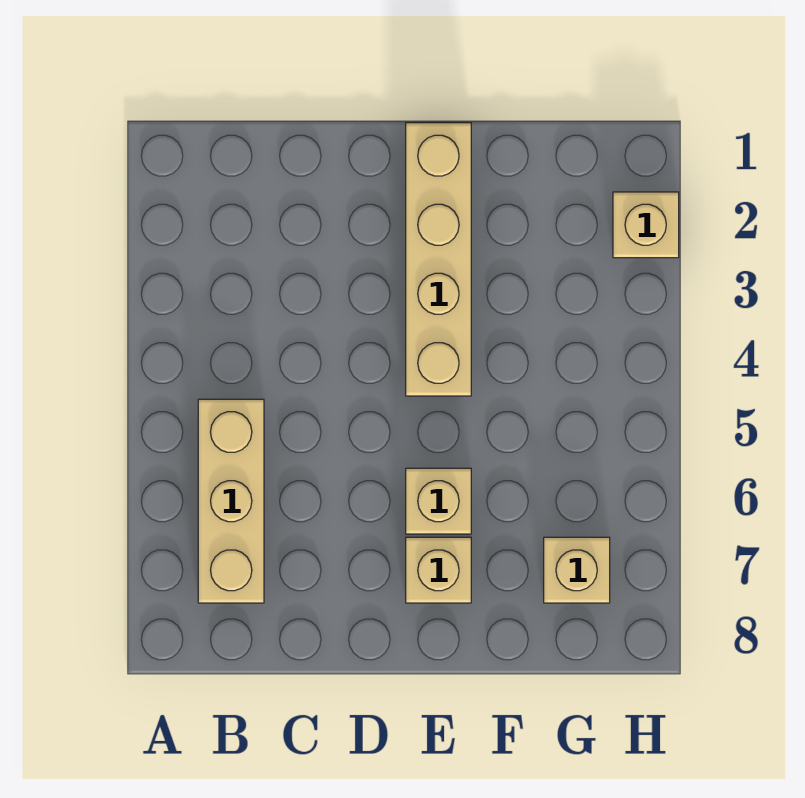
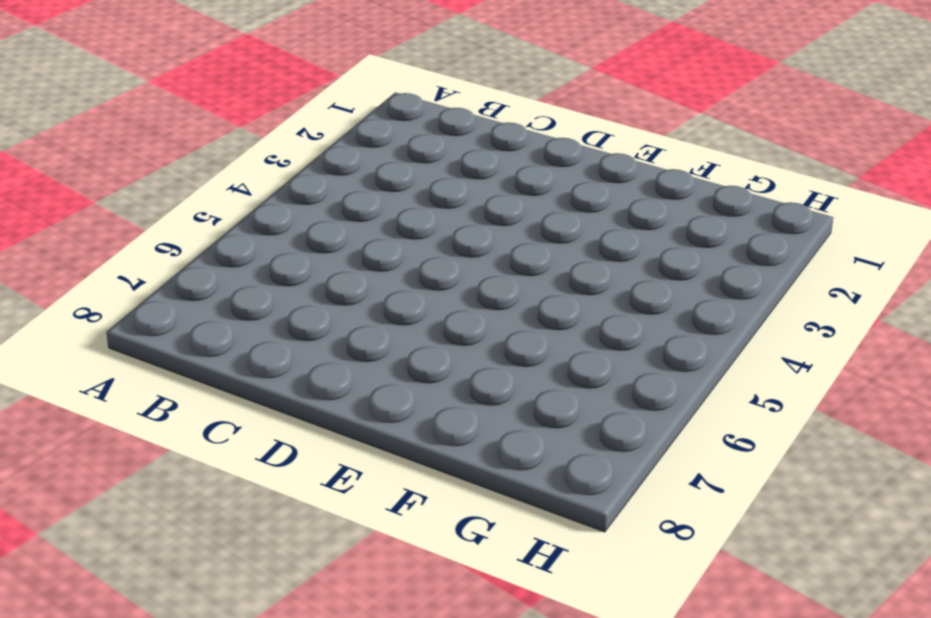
none -> tan brick B5:B7 level 1
none -> tan brick E1:E4 level 1

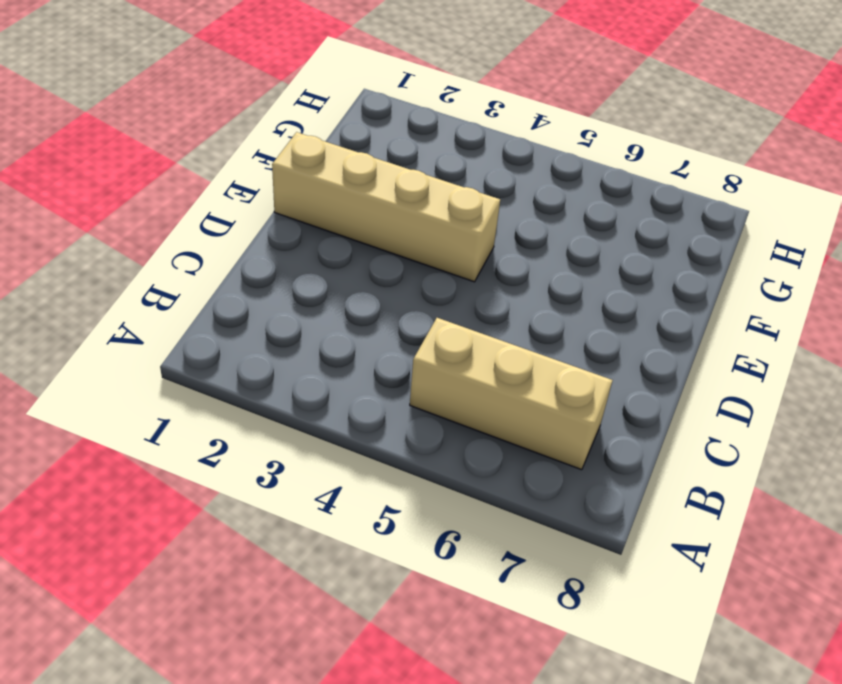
none -> tan brick E6 level 1
none -> tan brick E7 level 1

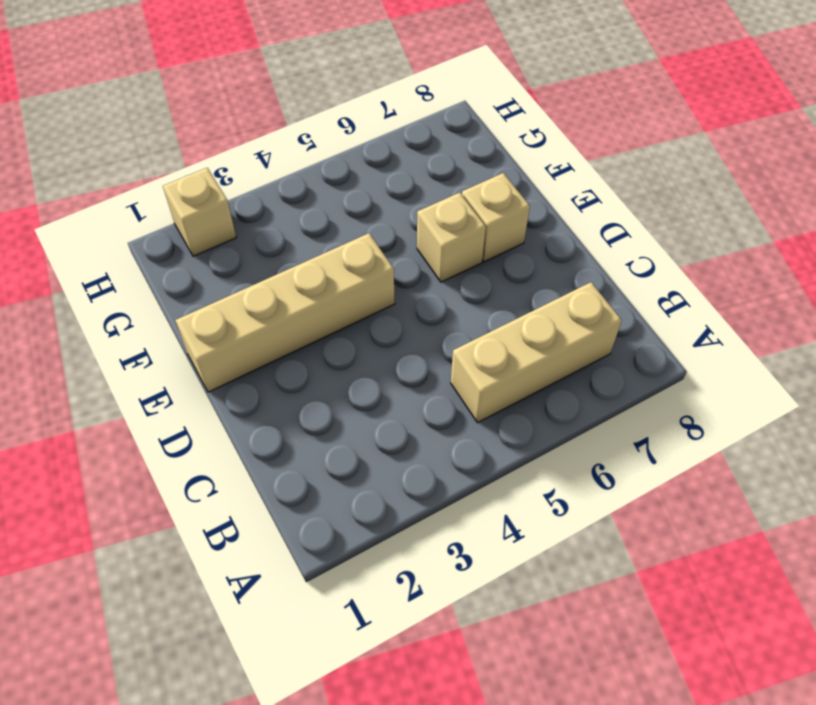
none -> tan brick G7 level 1

